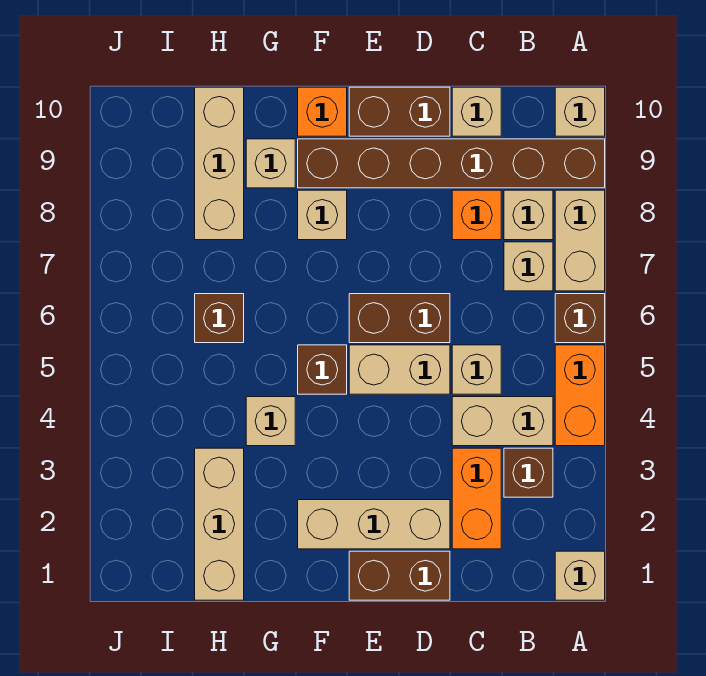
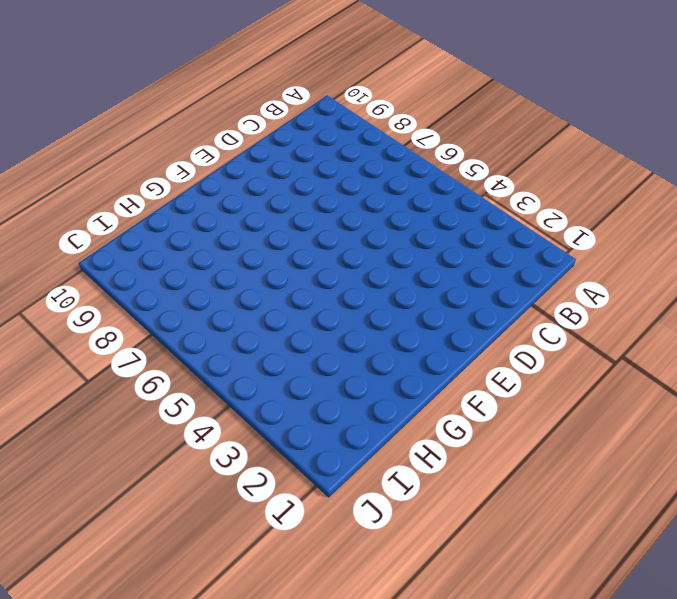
none -> tan brick A1 level 1
none -> orange brick A4:A5 level 1
none -> brown brick A6 level 1

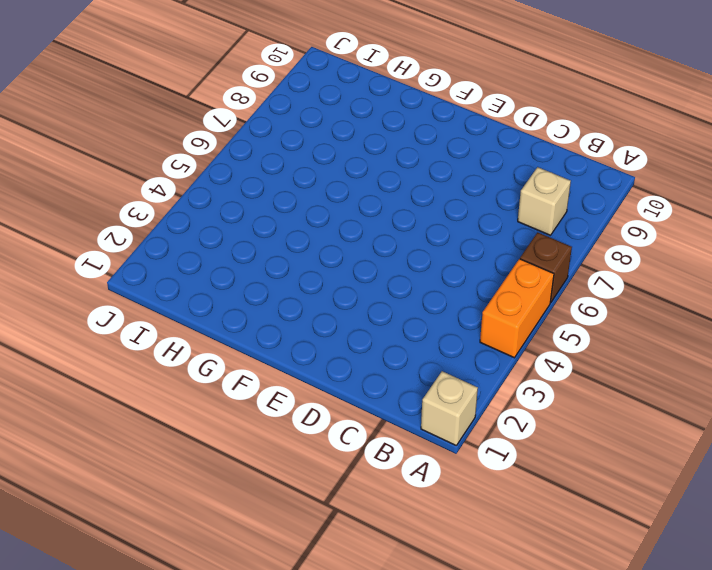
none -> tan brick A7:A8 level 1
none -> brown brick A9:F9 level 1
none -> tan brick A10 level 1

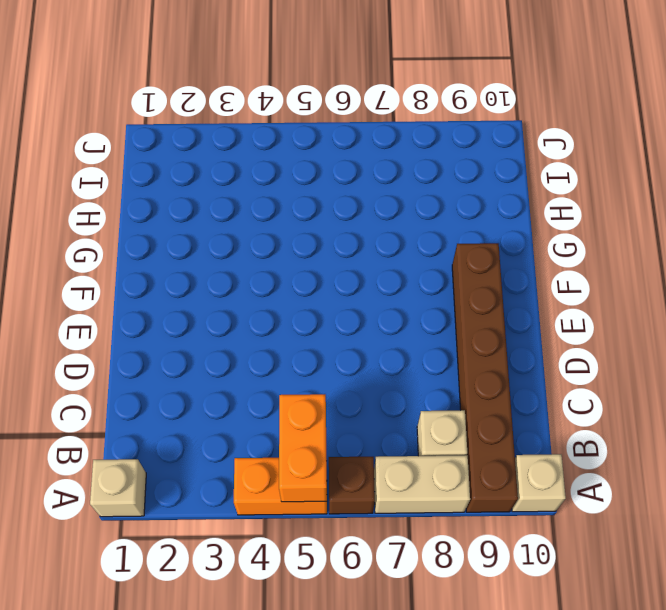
orange brick A5:B5 level 2 -> orange brick C2:C3 level 1
none -> brown brick B3 level 1
none -> tan brick B4:C4 level 1
none -> tan brick B7 level 1

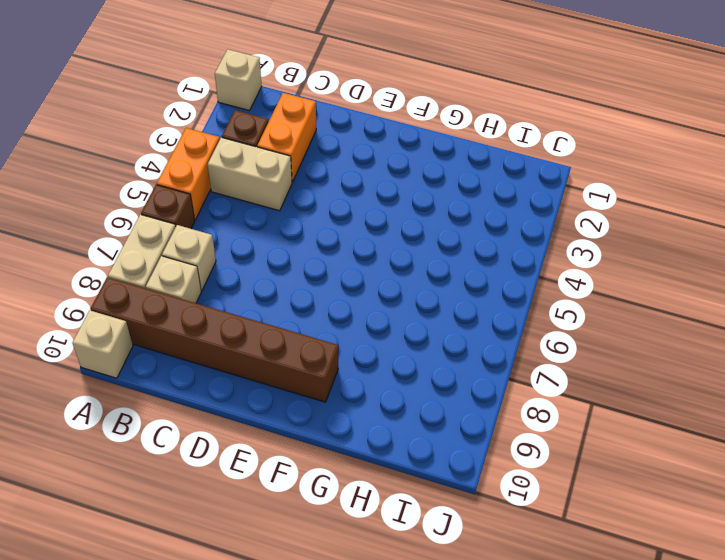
none -> tan brick C5 level 1
none -> orange brick C8 level 1
none -> tan brick C10 level 1

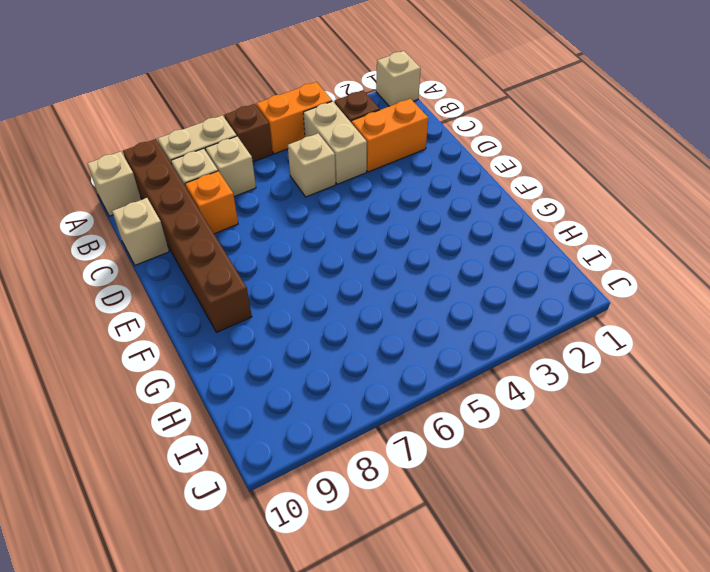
none -> brown brick D1:E1 level 1
none -> tan brick D2:F2 level 1
none -> tan brick D5:E5 level 1

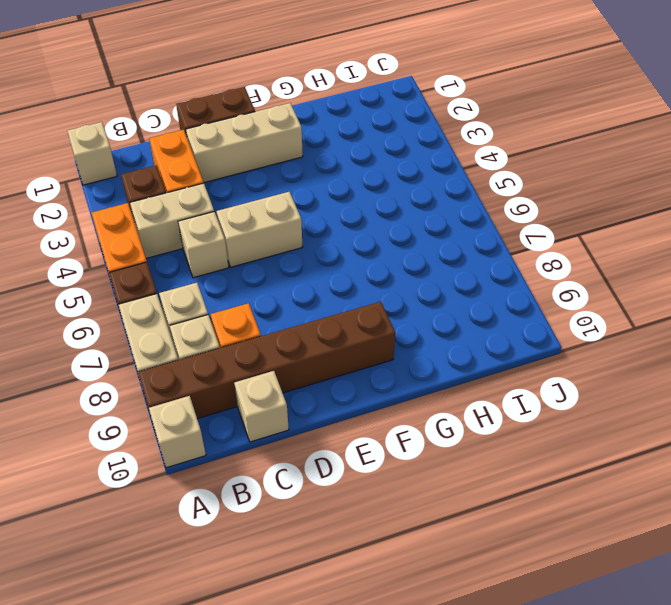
none -> brown brick D6:E6 level 1
none -> brown brick D10:E10 level 1
none -> brown brick F5 level 1

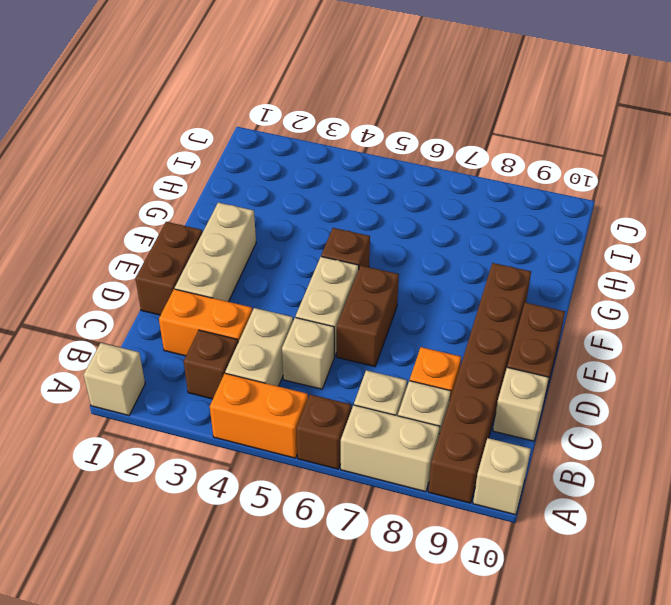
none -> tan brick F8 level 1
none -> orange brick F10 level 1
none -> tan brick G4 level 1

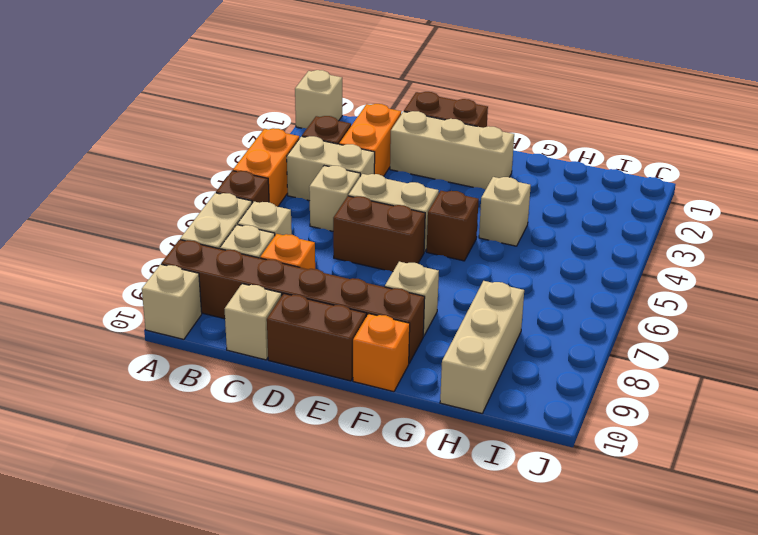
none -> tan brick G9 level 1
none -> tan brick H1:H3 level 1
none -> brown brick H6 level 1

